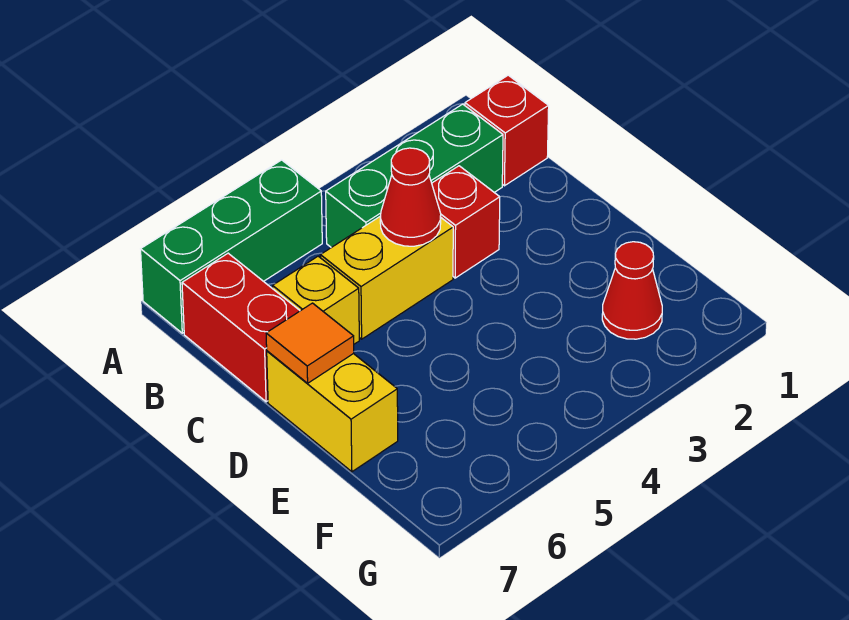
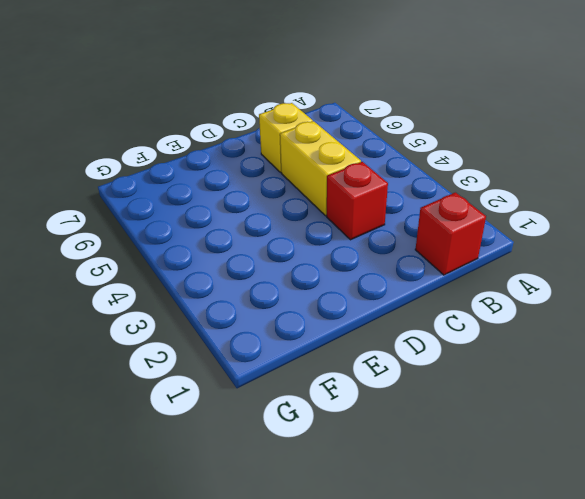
none -> green brick A5:A7 level 1
none -> green brick B2:B4 level 1

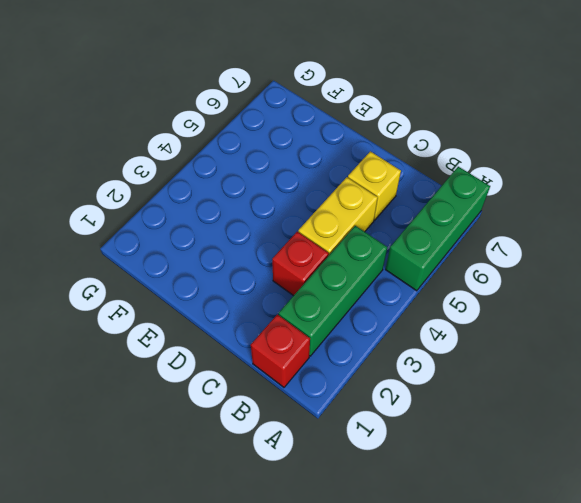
none -> red brick B7:C7 level 1
none -> yellow brick D7:E7 level 1

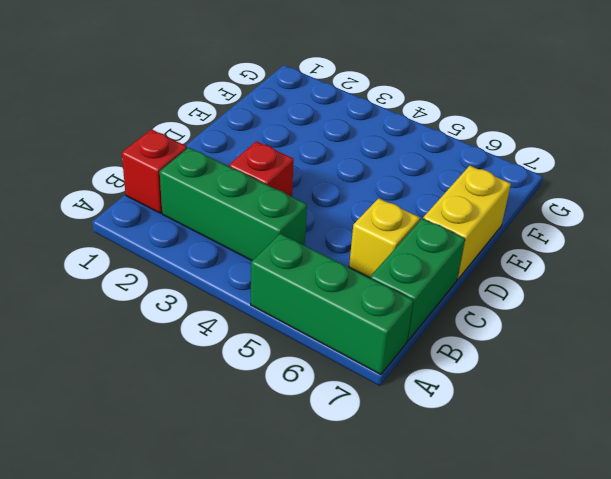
green brick B7:C7 level 1 -> red brick B7:C7 level 1
none -> yellow brick C4:C5 level 1
none -> red cone F2 level 1

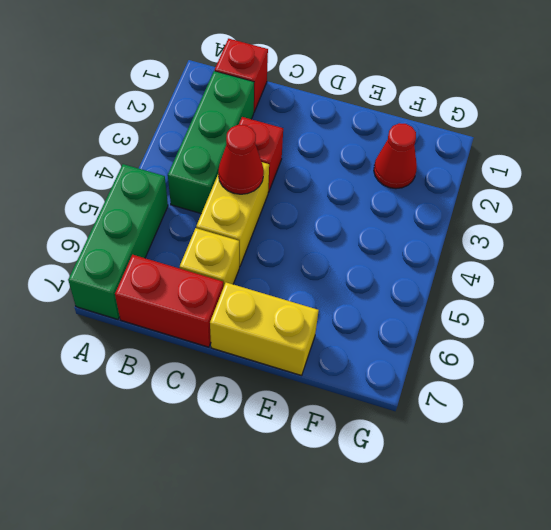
none -> orange tile D7 level 2

